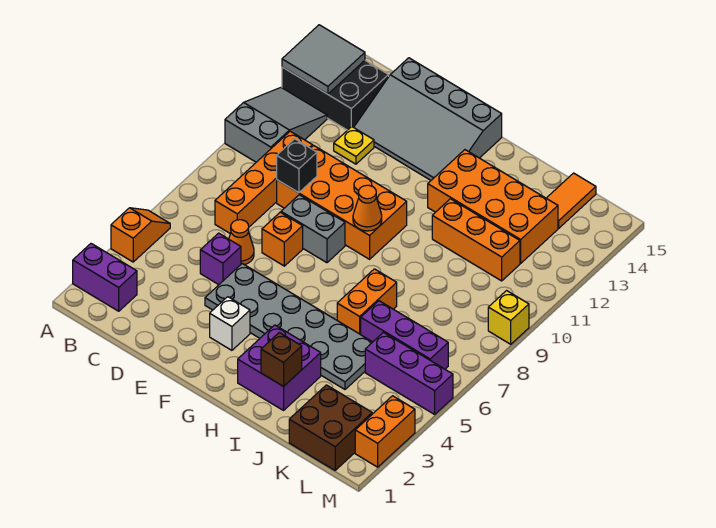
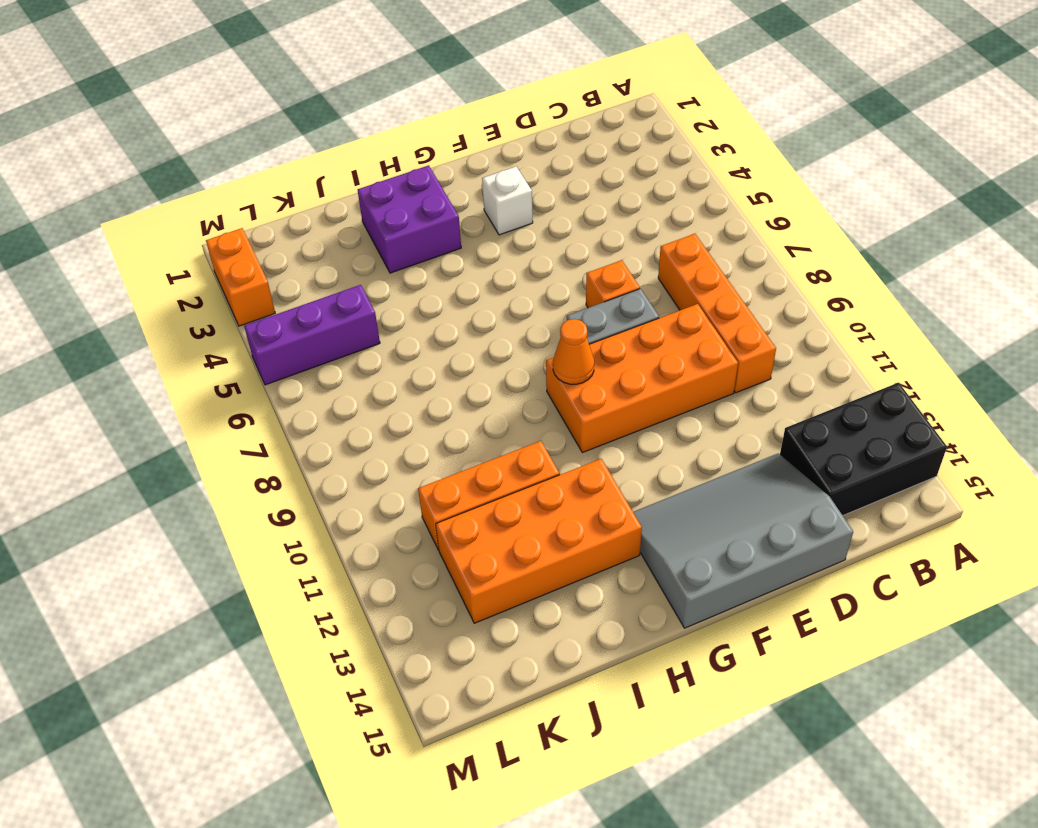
none -> purple brick A2:B2 level 1
none -> orange slope A4:A5 level 1 top 4
none -> grey slope A10:B12 level 1 top 10

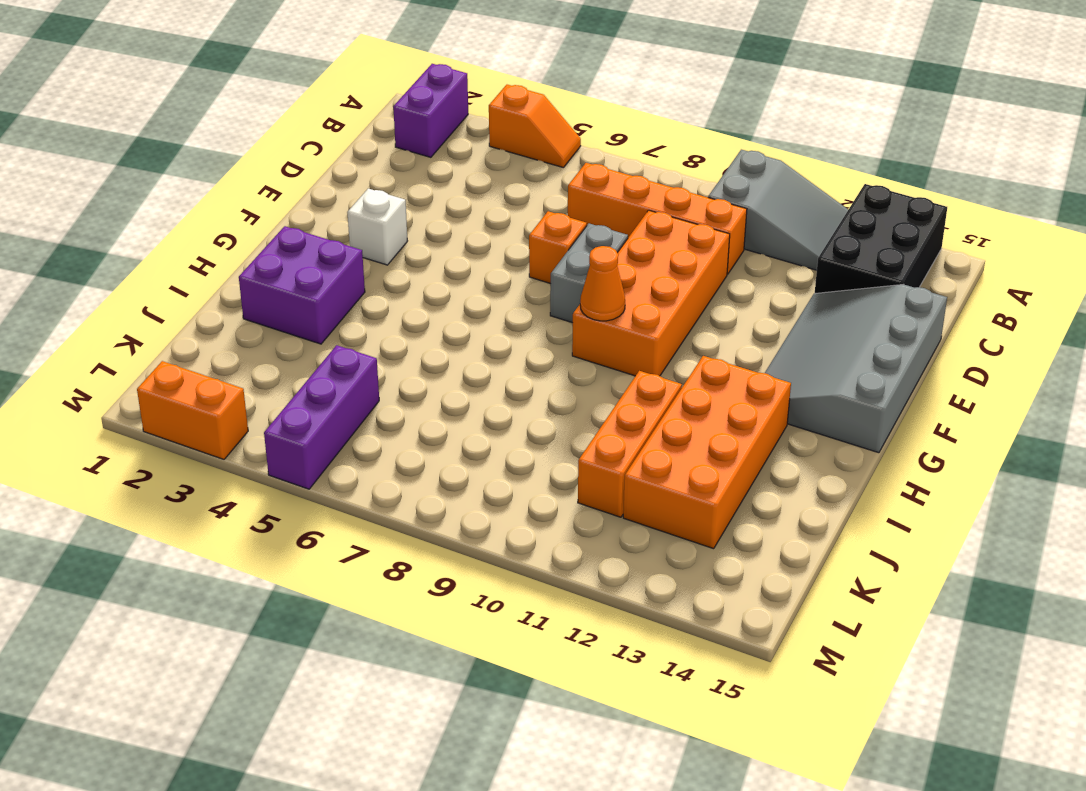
none -> purple brick D5 level 1
none -> orange cone D6 level 1
none -> yellow plate D12 level 1

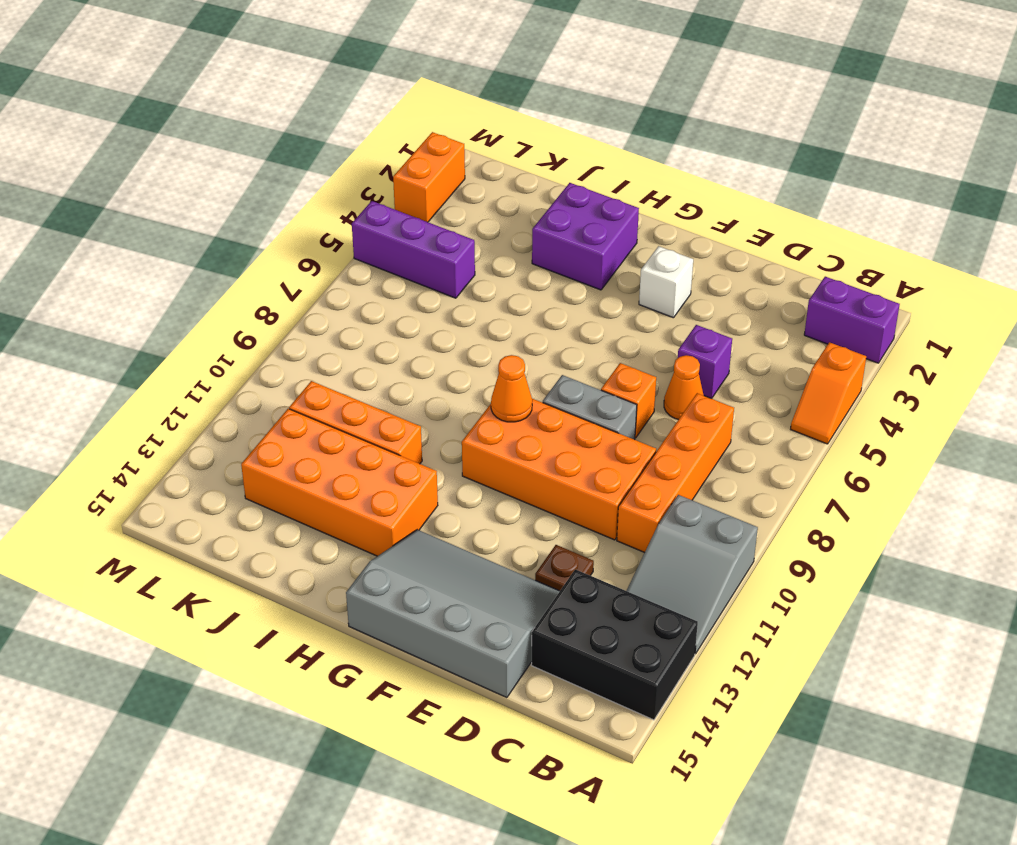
brown plate D12 level 1 -> yellow plate D12 level 1
none -> grey plate E4:J5 level 1
none -> orange brick I6:I7 level 1
none -> purple brick J6:L6 level 1

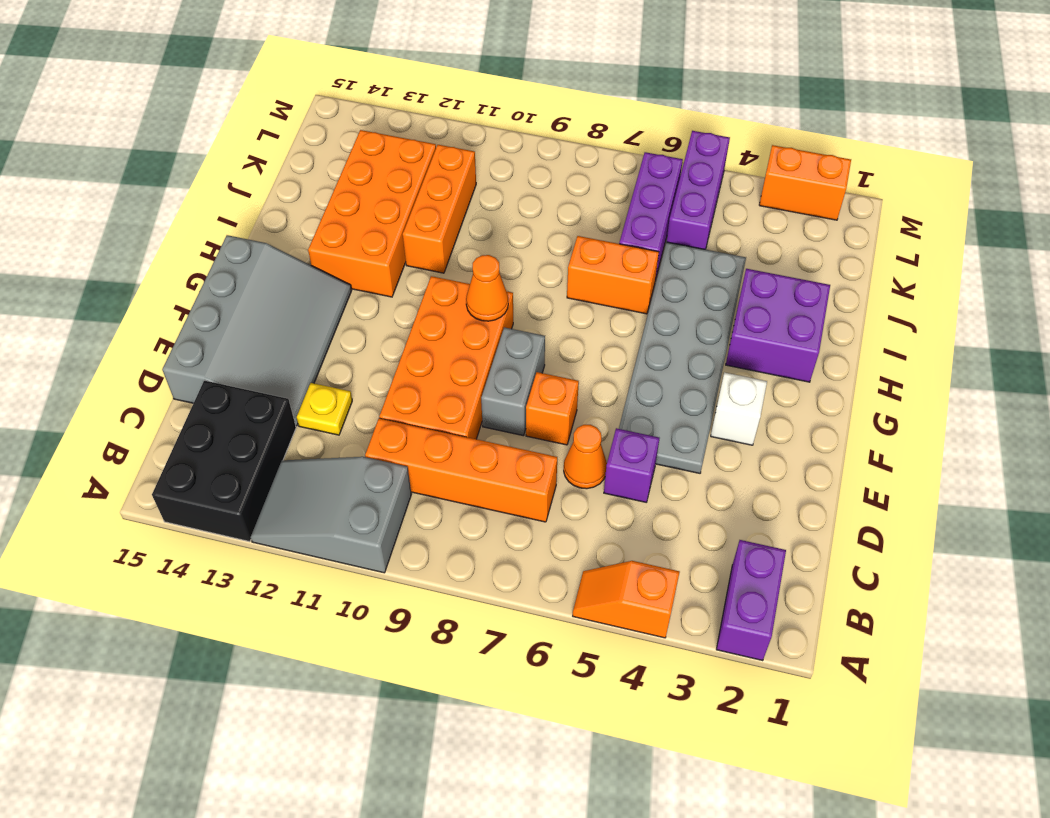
none -> brown brick K1:L2 level 1
none -> orange tile K14:K15 level 1
none -> yellow brick M9 level 1

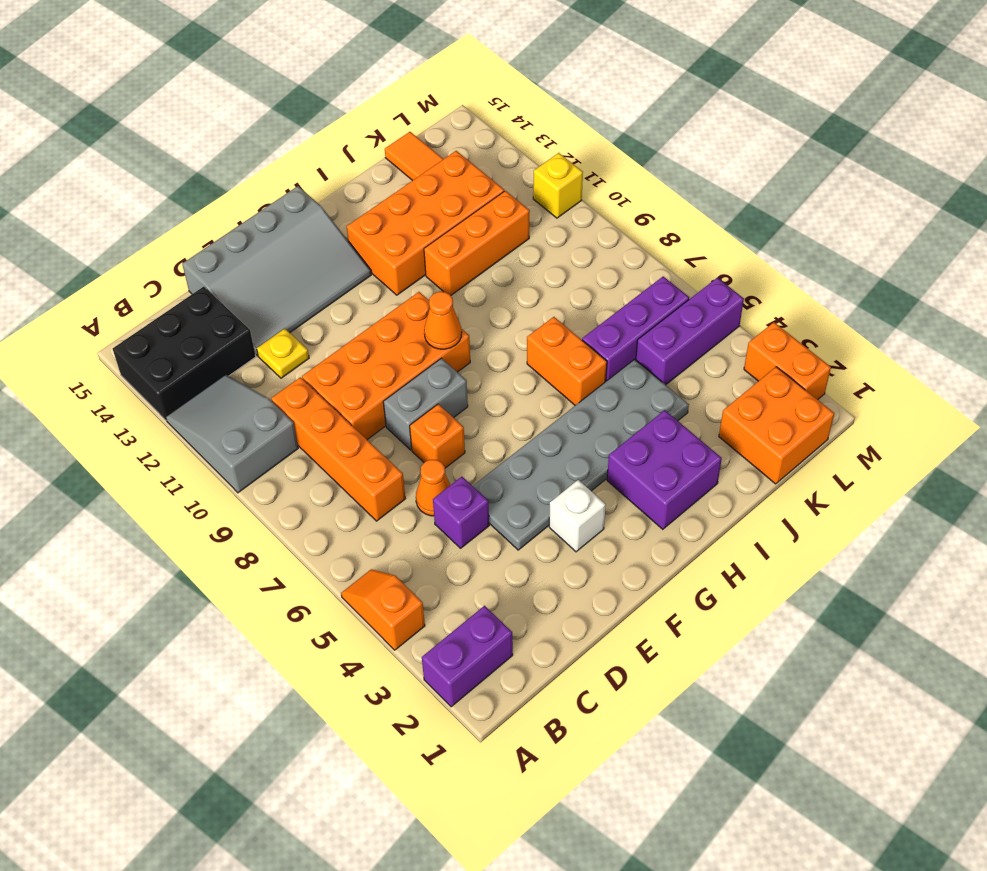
orange brick K1:L2 level 1 -> brown brick K1:L2 level 1
yellow brick M11 level 1 -> yellow brick M9 level 1
none -> grey tile A13:B14 level 2
none -> black brick D9 level 2
none -> brown brick I2 level 2

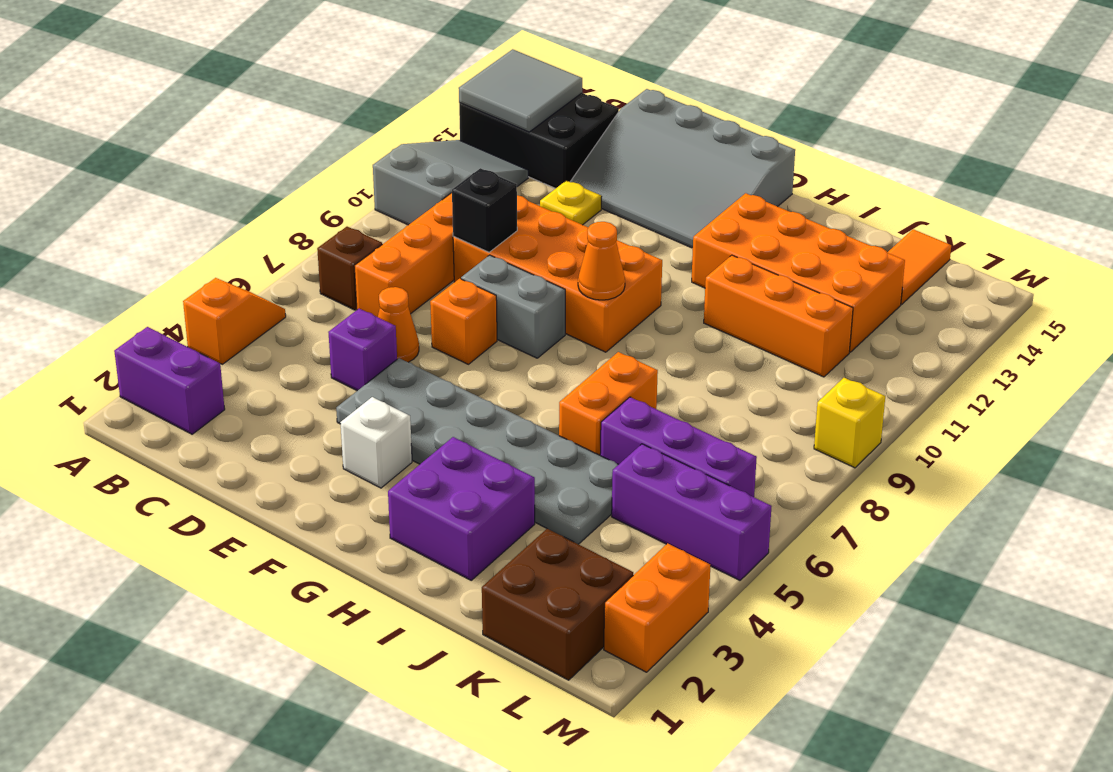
brown brick B7 level 1 -> brown brick I2 level 2

